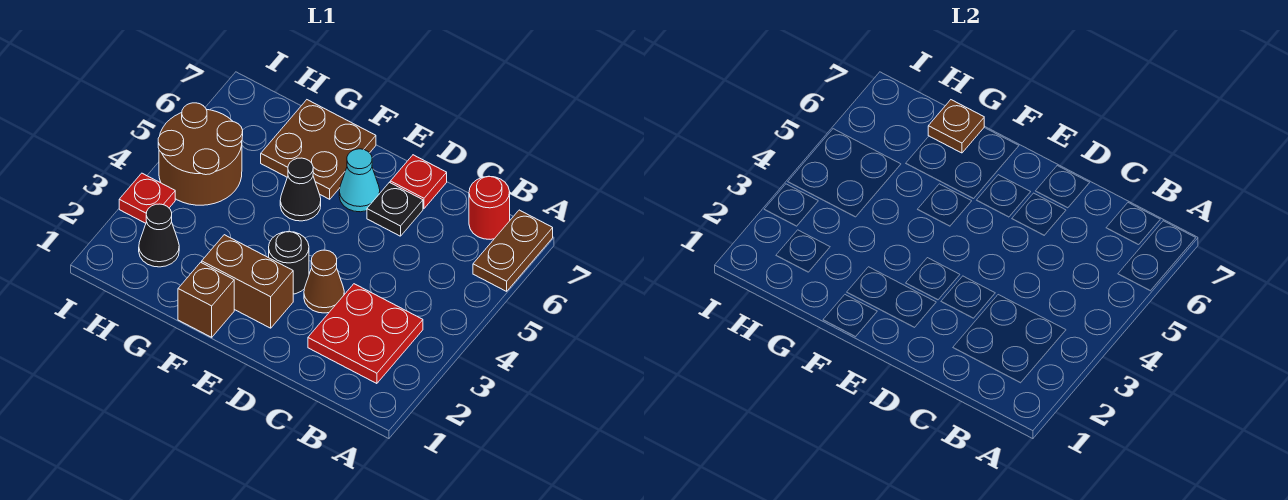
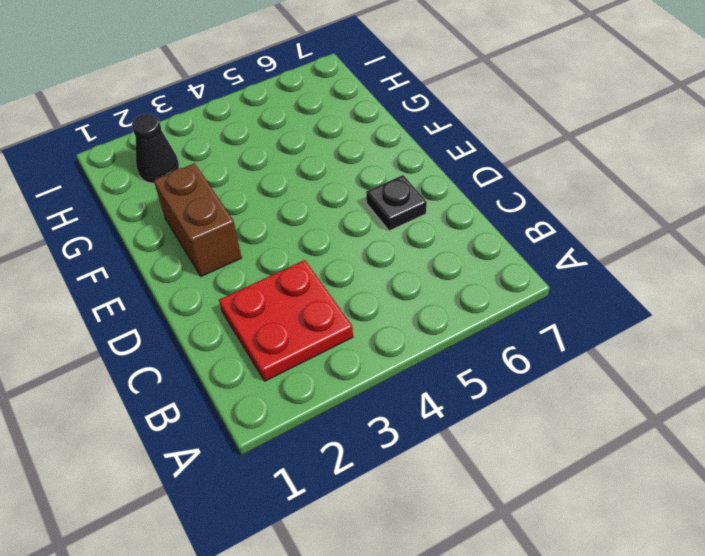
none -> brown plate A6:A7 level 1
none -> red round brick B7 level 1
none -> brown cone D3 level 1

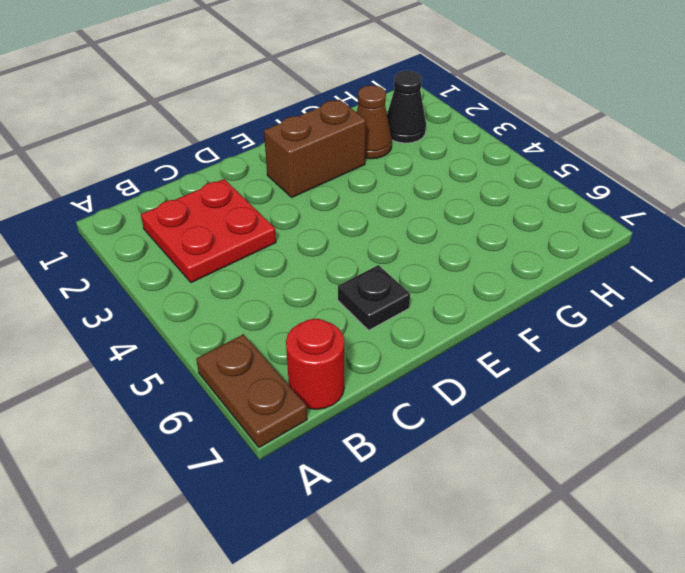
brown cone G2 level 1 -> brown cone D3 level 1
none -> red plate D7 level 1
none -> black round brick E3 level 1
none -> cyan cone E6 level 1

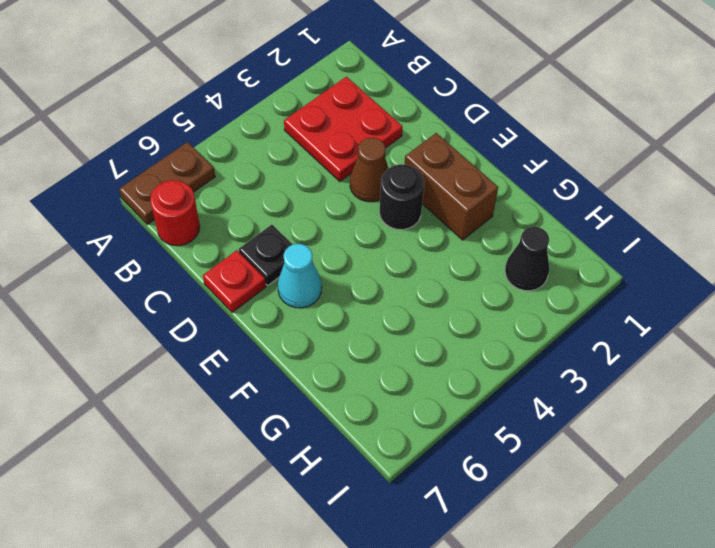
none -> brown brick F1 level 1
none -> black cone F5 level 1
none -> brown plate F6:G7 level 1

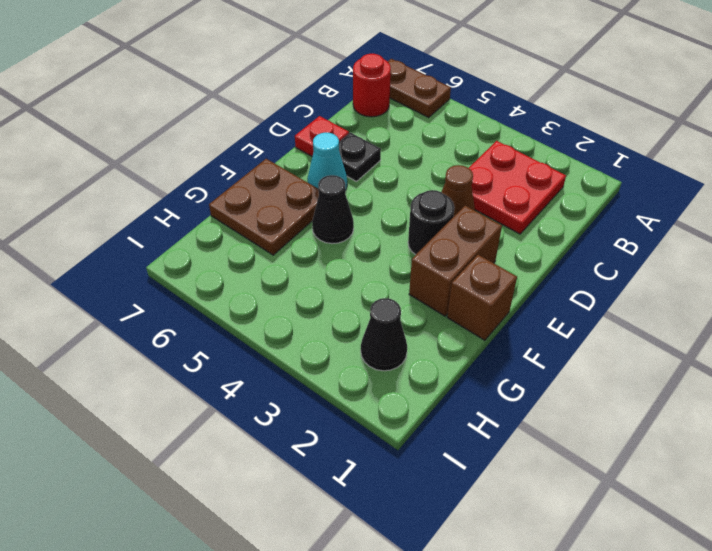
none -> brown round brick H4:I5 level 1
none -> red plate I3 level 1
none -> brown plate G7 level 2

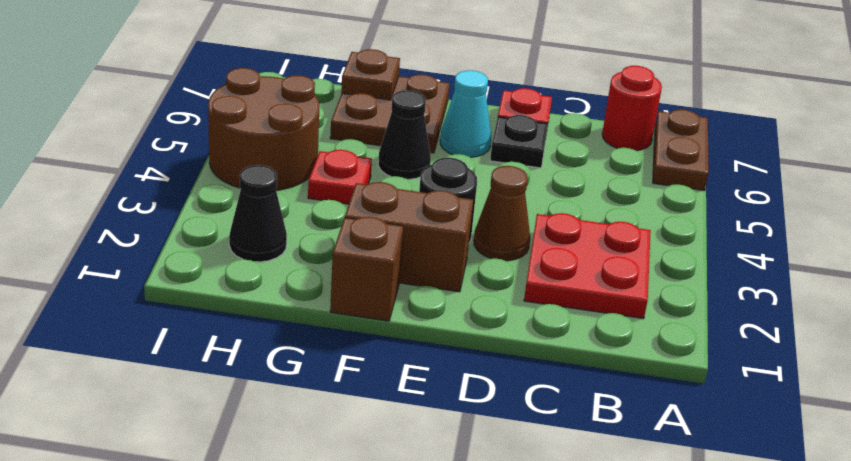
red plate G4 level 1 -> red plate I3 level 1

